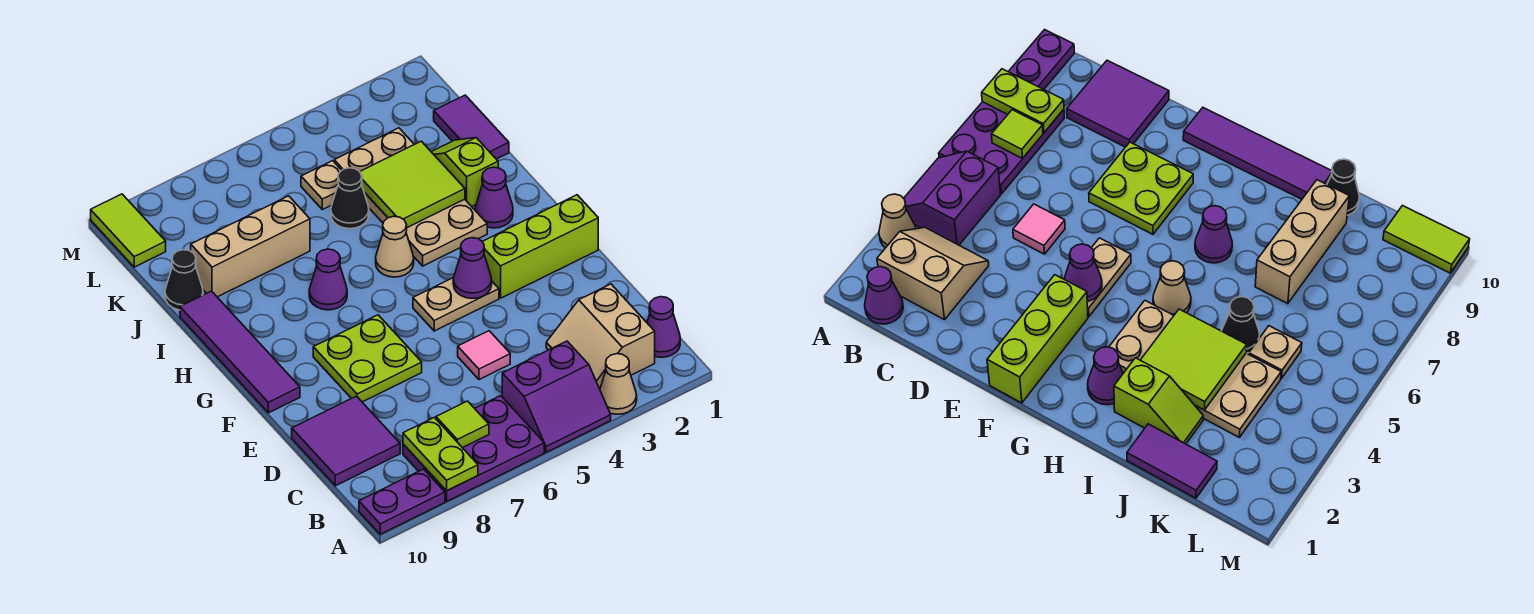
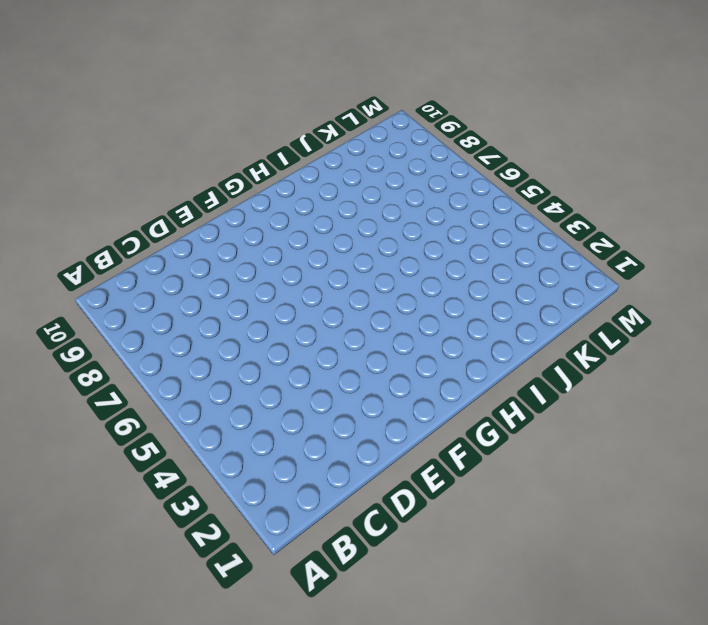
none -> tan cone A3 level 1
none -> purple slope A4:B5 level 1 top B
none -> purple plate A6:B8 level 1

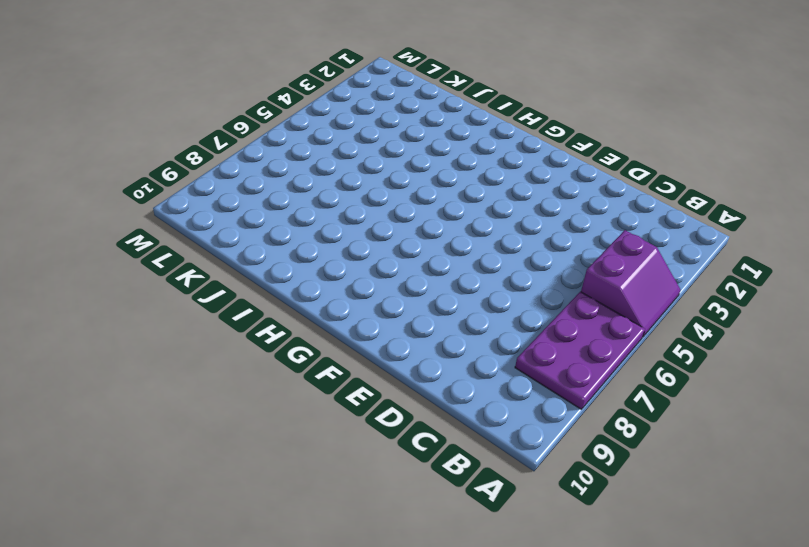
none -> tan cone A3 level 1
none -> purple plate A9:A10 level 1
none -> purple cone B1 level 1

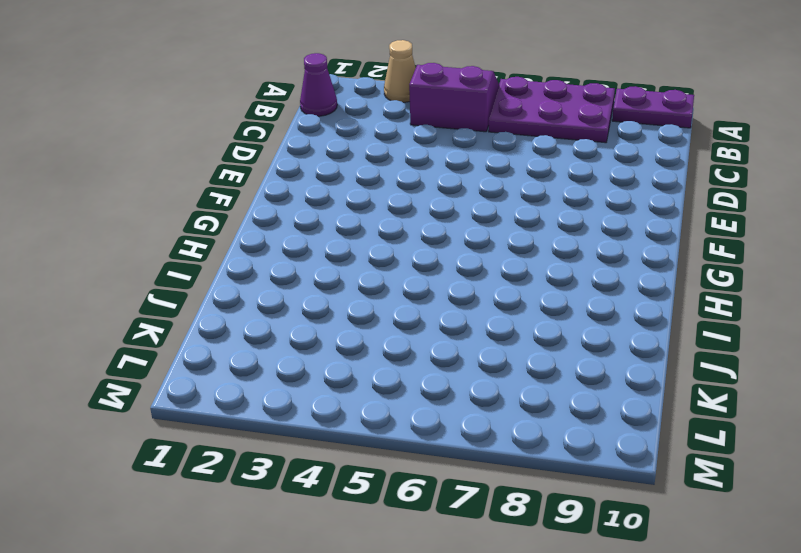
none -> tan slope B2:C3 level 1 top 2
none -> purple tile C9:D10 level 1
none -> pink tile D5 level 1

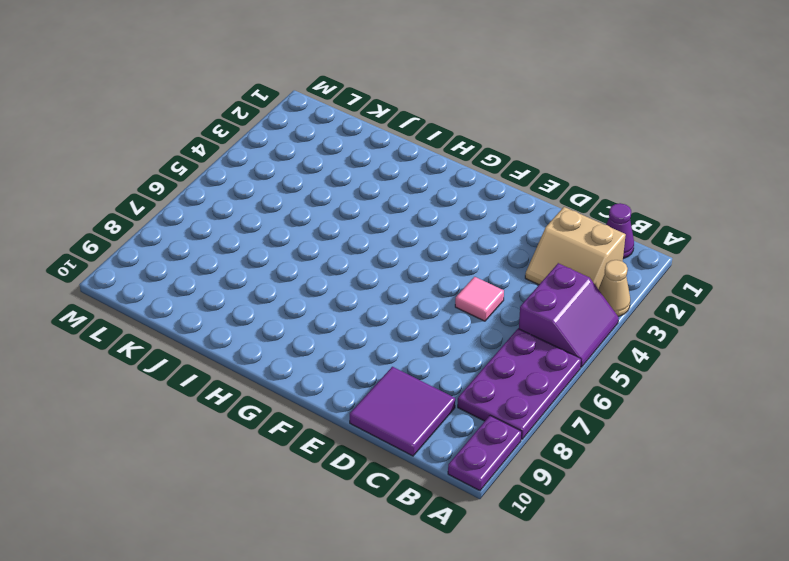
none -> lime plate E7:F8 level 1
none -> lime brick F1:F3 level 1
none -> tan plate F4:F5 level 1

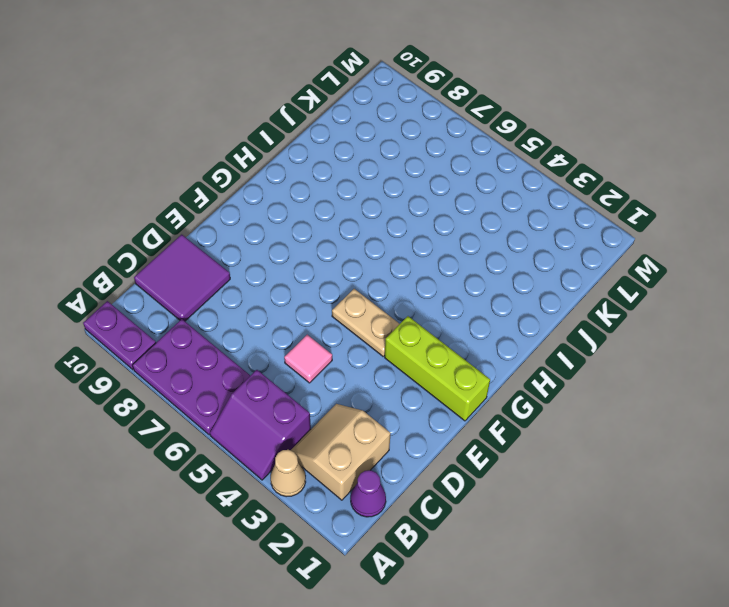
none -> lime plate E7:F8 level 1
none -> purple tile F10:I10 level 1
none -> purple cone H2 level 1

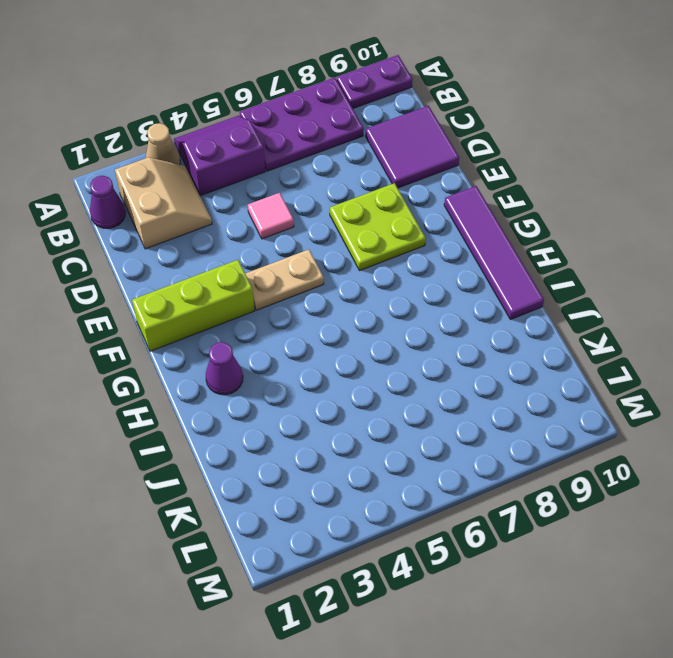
none -> tan plate H3:K4 level 1
none -> tan cone H5 level 1
none -> purple cone H7 level 1

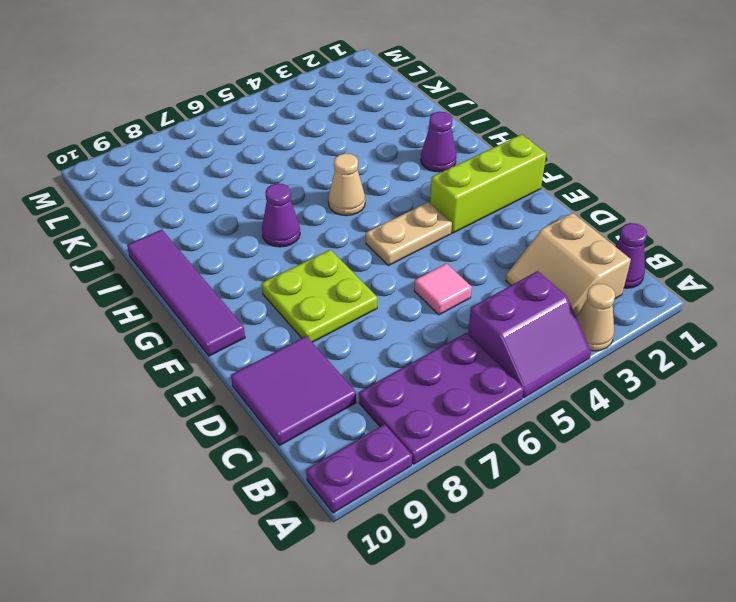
none -> tan plate H3:K4 level 1
none -> lime slope I2:J2 level 1 top I
none -> purple tile J1:K1 level 1

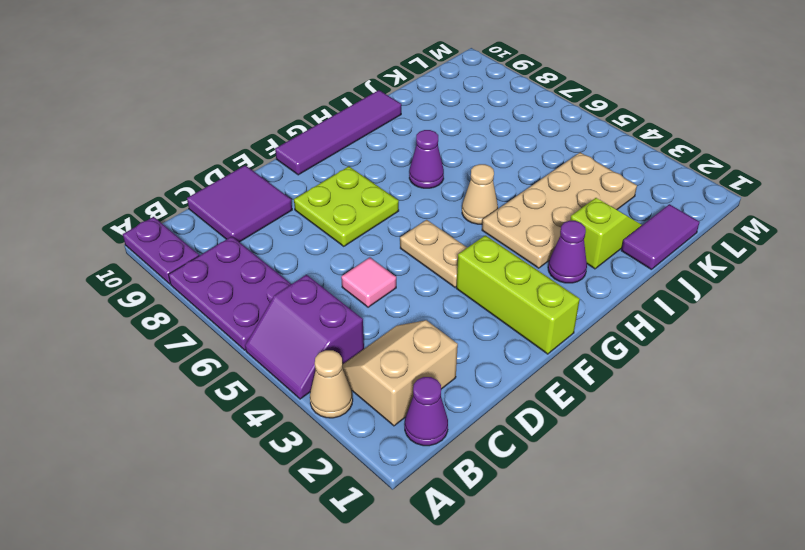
none -> black cone J5 level 1
none -> tan brick J7:J9 level 1
none -> black cone J10 level 1

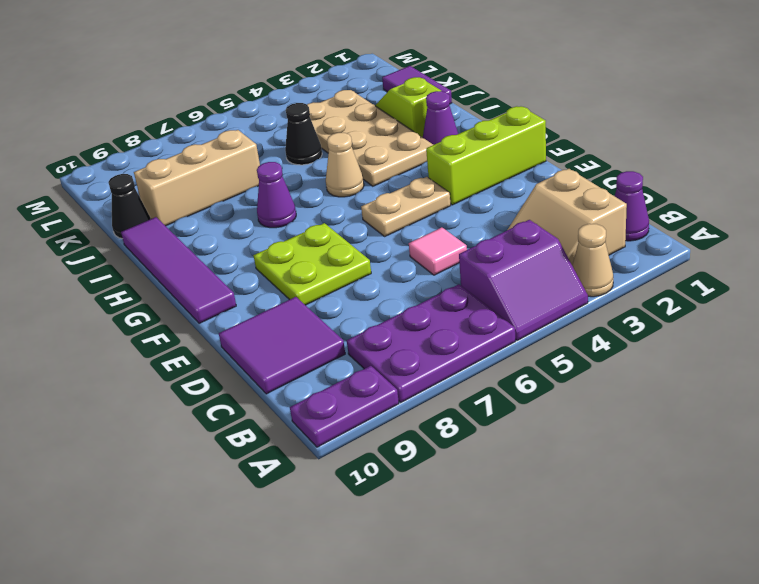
none -> tan plate K5 level 1
none -> lime tile L10:M10 level 1
none -> lime plate A8:B8 level 2

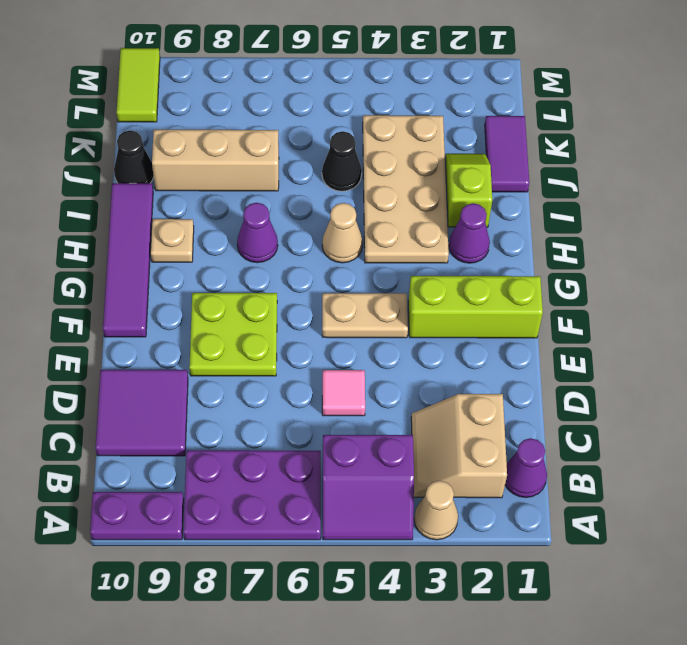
tan plate H9 level 1 -> tan plate K5 level 1
none -> lime plate A8:B8 level 2
none -> lime tile B7 level 2
none -> purple cone F4 level 2

